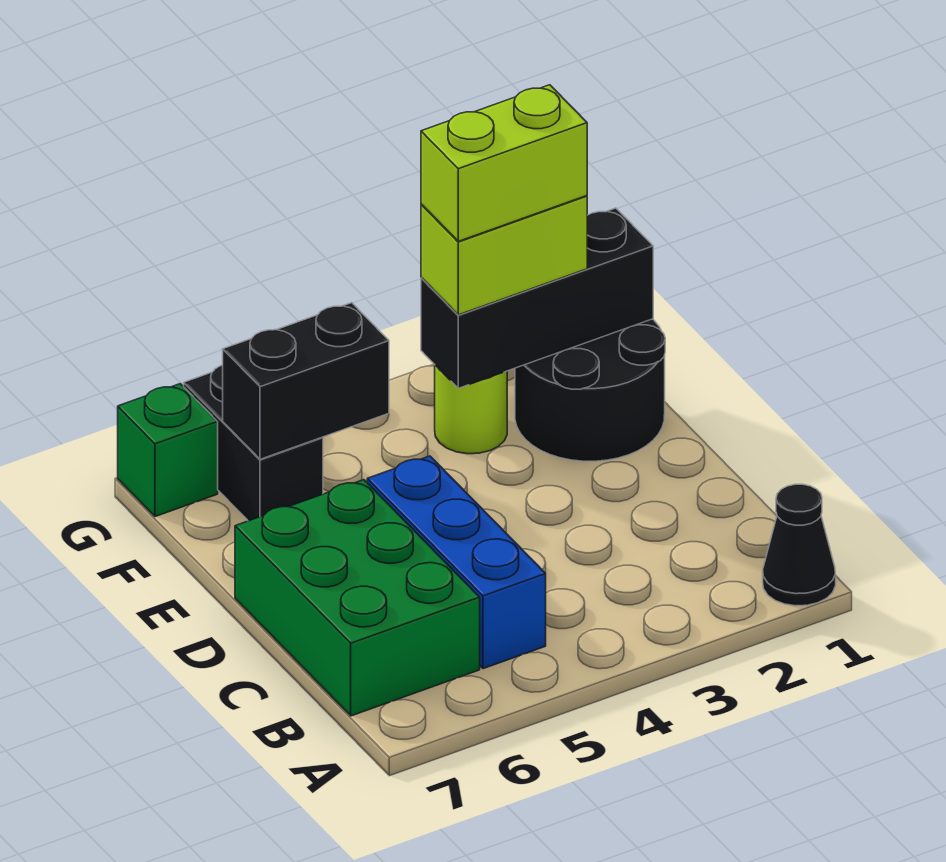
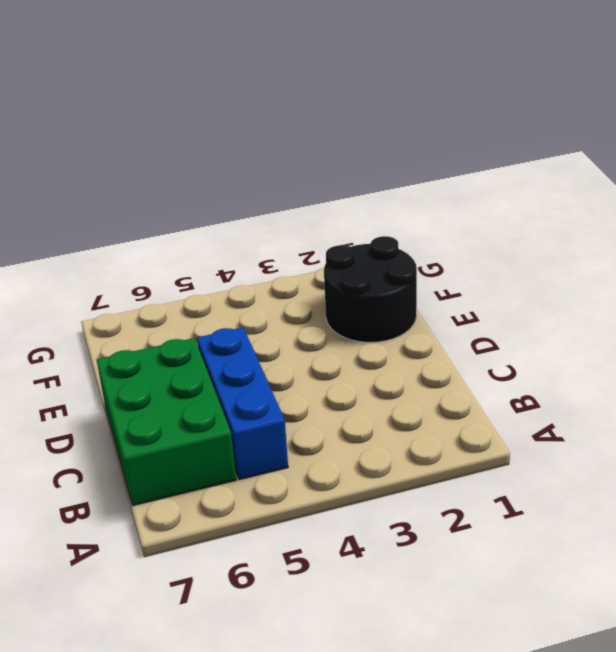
none -> black cone A1 level 1
none -> lime round brick F3 level 1

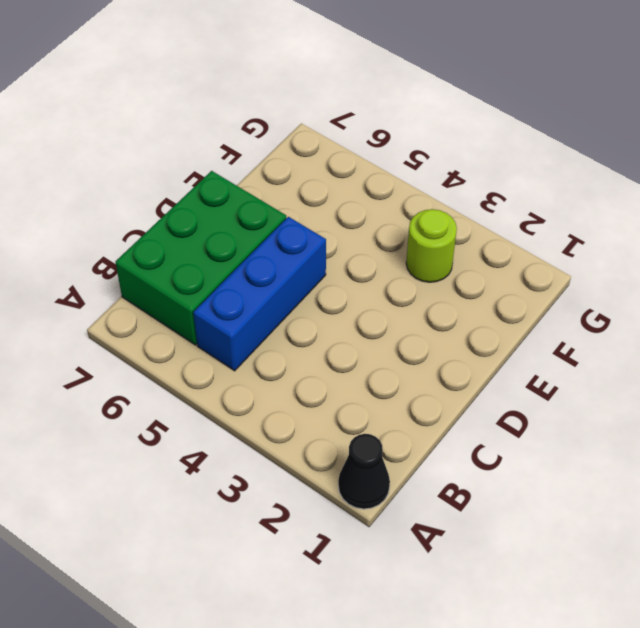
none -> black round brick E1:F2 level 1
none -> black brick F6:G6 level 1

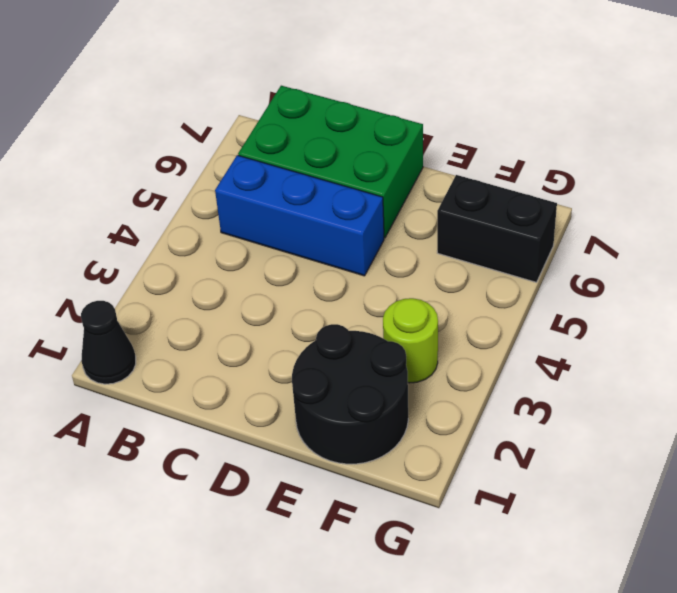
none -> green brick G7 level 1
none -> black brick F1:F3 level 2

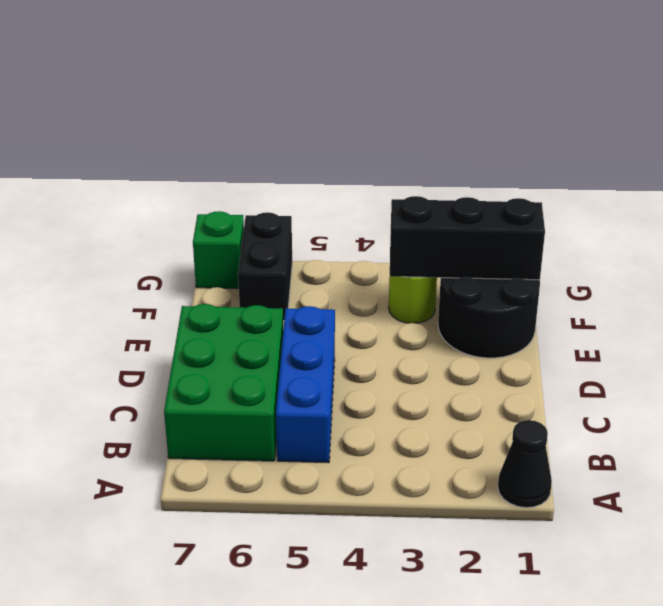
none -> black brick F5:F6 level 2
none -> lime brick F2:F3 level 3

